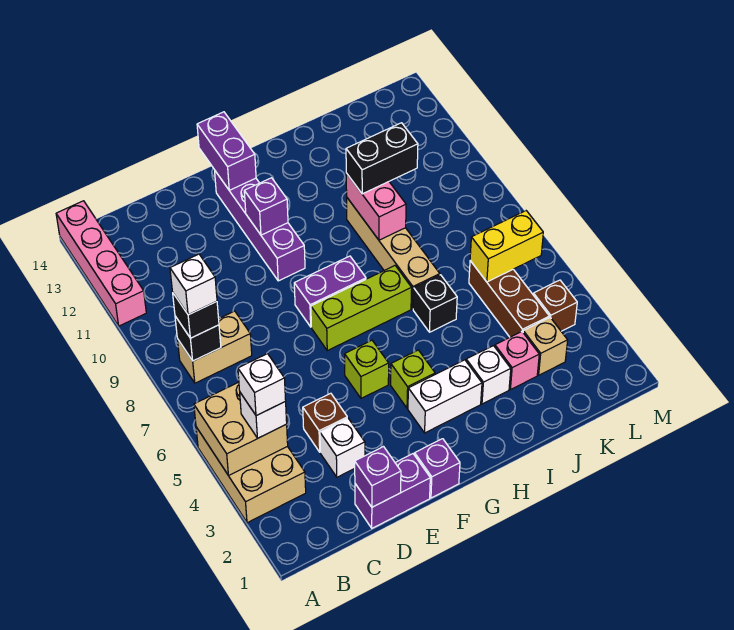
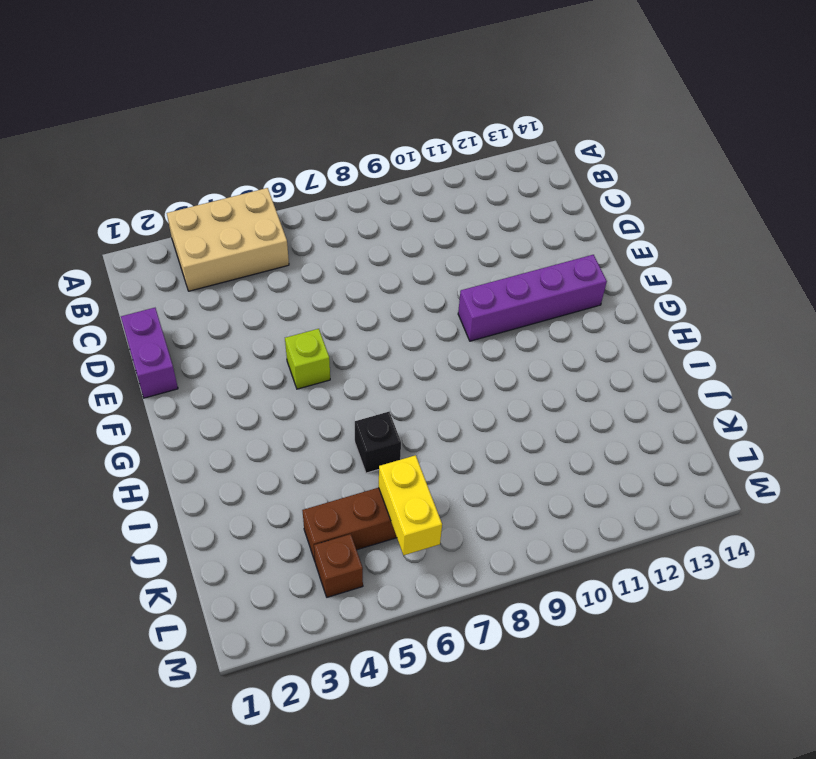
none -> pink brick A11:A14 level 1
none -> tan brick B8:C8 level 1
none -> white brick D3 level 1
none -> brown brick D4 level 1

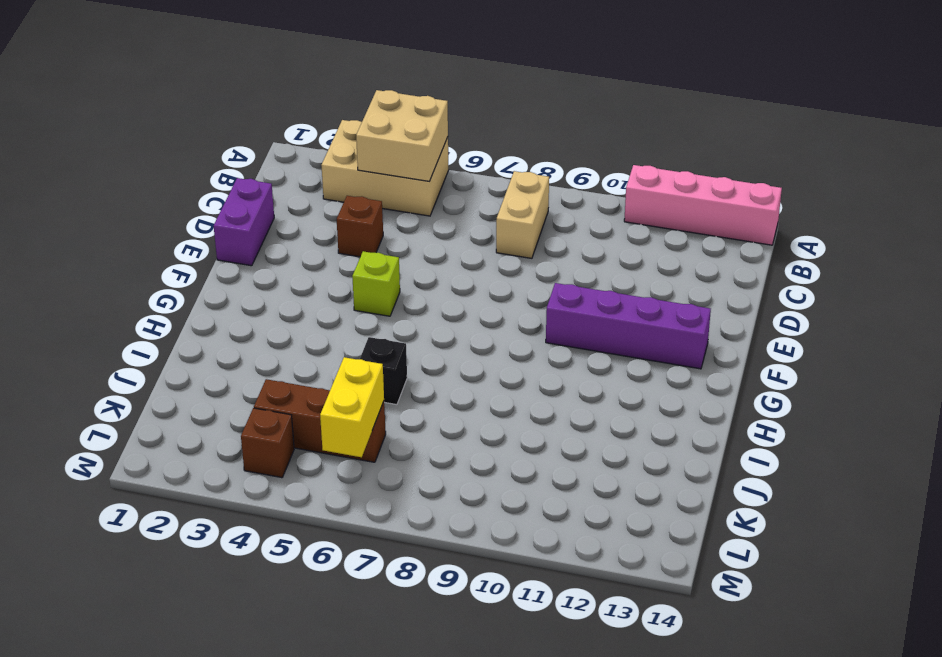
none -> white brick D3 level 1
none -> purple brick F1 level 1
none -> lime brick F7:H7 level 1
none -> purple brick F8:G8 level 1

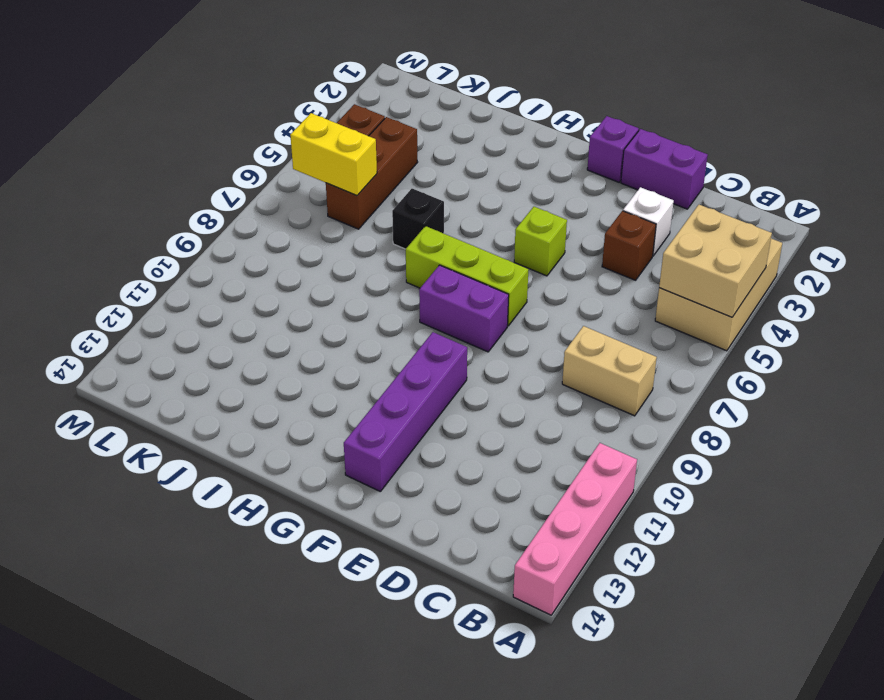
none -> white brick G3:H3 level 1
none -> lime brick G4 level 1
none -> white brick I3 level 1
none -> tan brick I7:I10 level 1

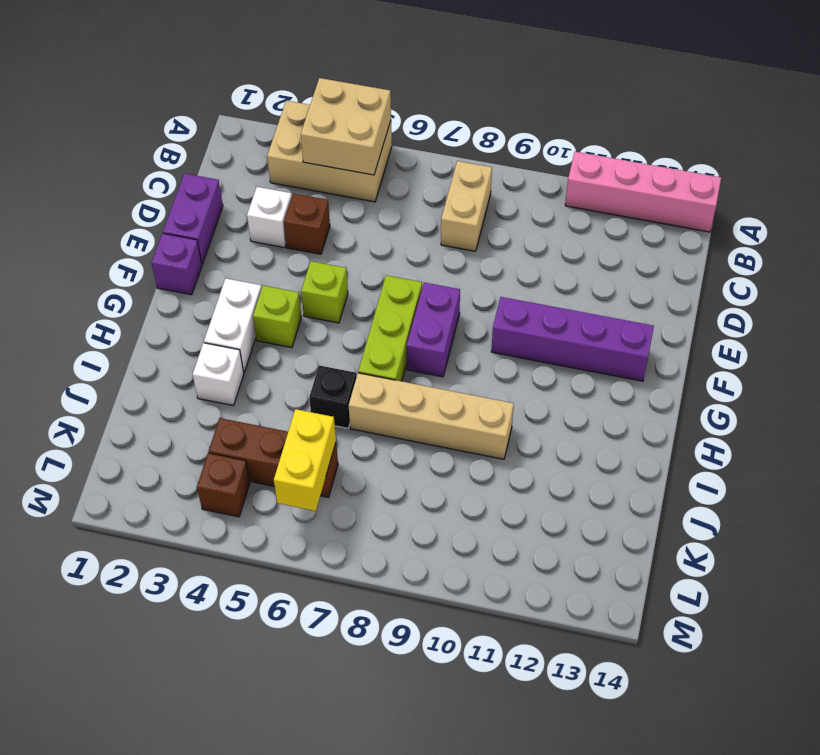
none -> pink brick J3 level 1
none -> tan brick K3 level 1
none -> black brick B8 level 2
none -> purple brick D1 level 2

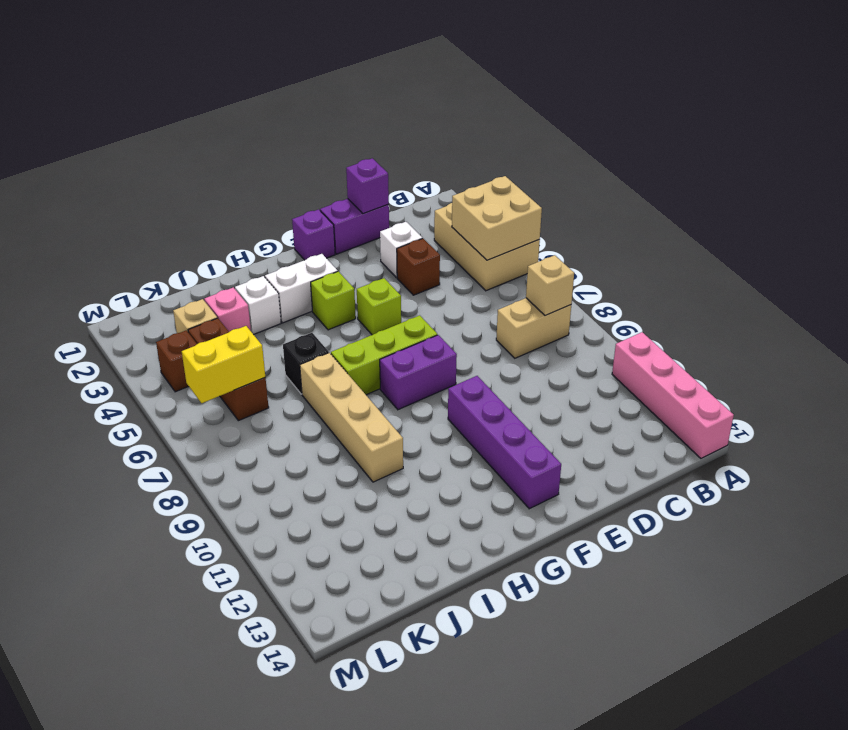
tan brick B8 level 2 -> black brick B8 level 2
none -> purple brick F11 level 2
none -> purple brick F13:F14 level 2
none -> pink brick I9:I10 level 2
none -> white brick B4 level 3

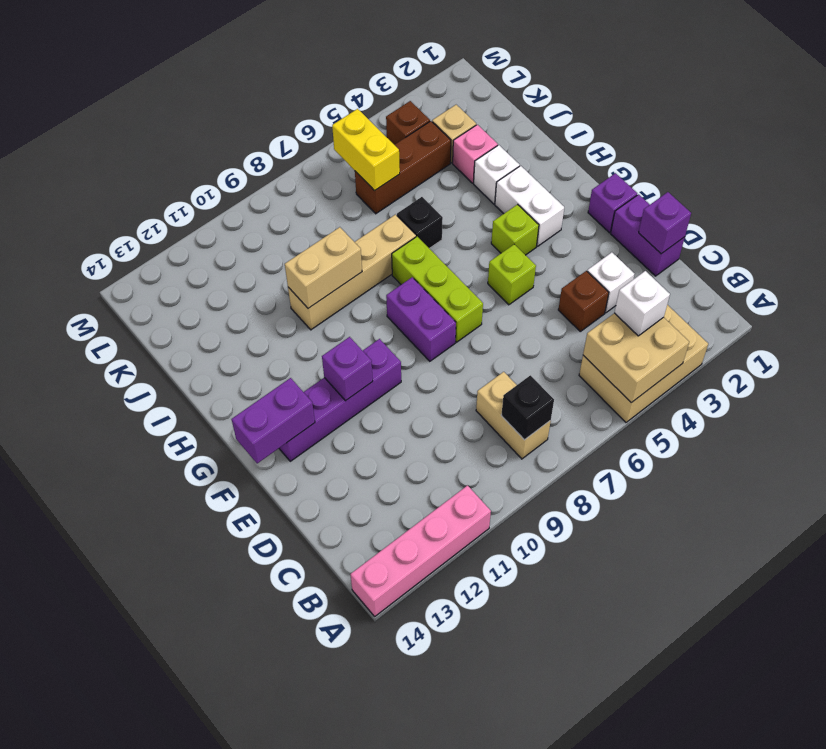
tan brick I9:I10 level 2 -> pink brick I9:I10 level 2
none -> black brick B8 level 3
none -> black brick I10:J10 level 3
none -> white brick B4 level 4
none -> white brick B8 level 4

